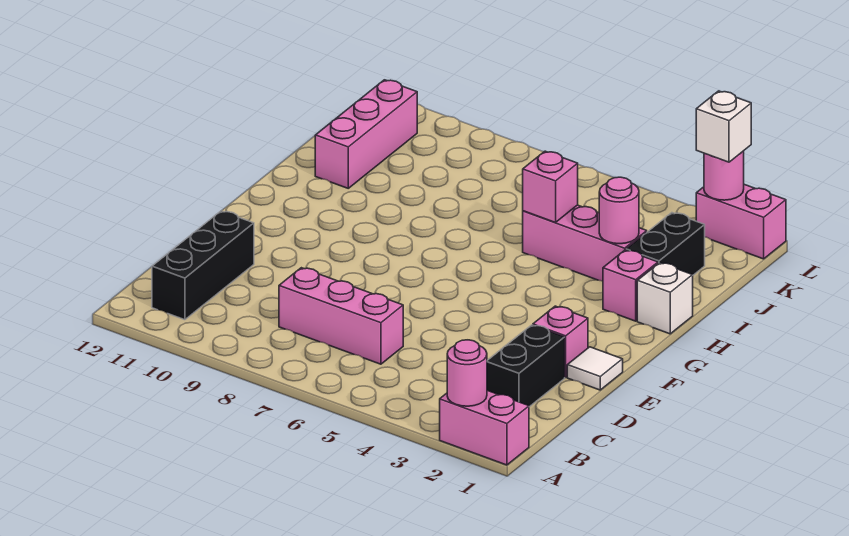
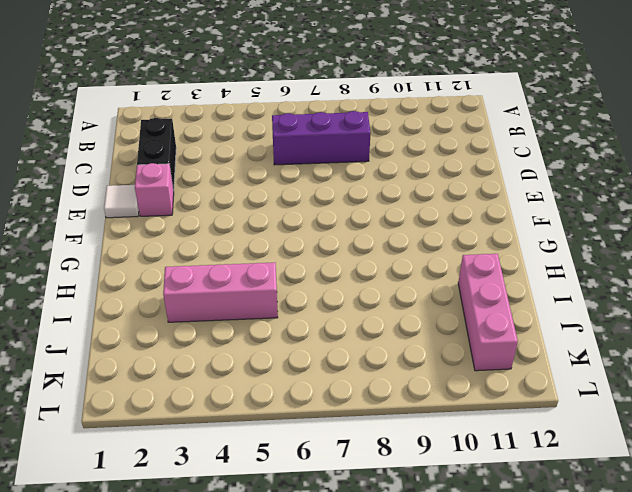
purple brick C6:C8 level 1 -> pink brick C6:C8 level 1
none -> pink brick A1:A2 level 1
none -> black brick B11:D11 level 1
none -> white brick H1 level 1

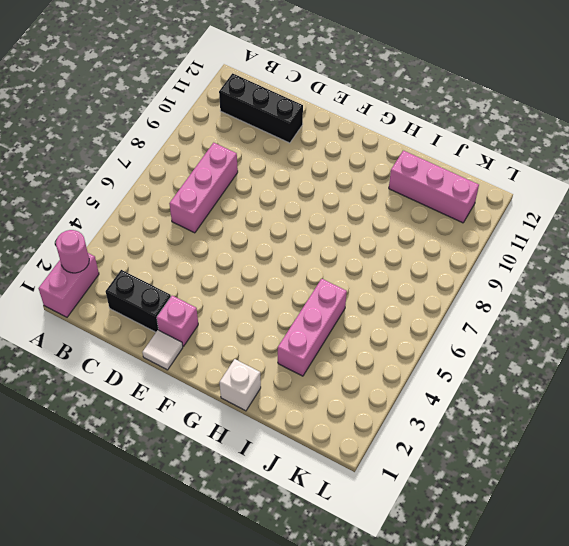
none -> pink brick H2 level 1
none -> black brick I2:J2 level 1
none -> pink brick L1:L2 level 1

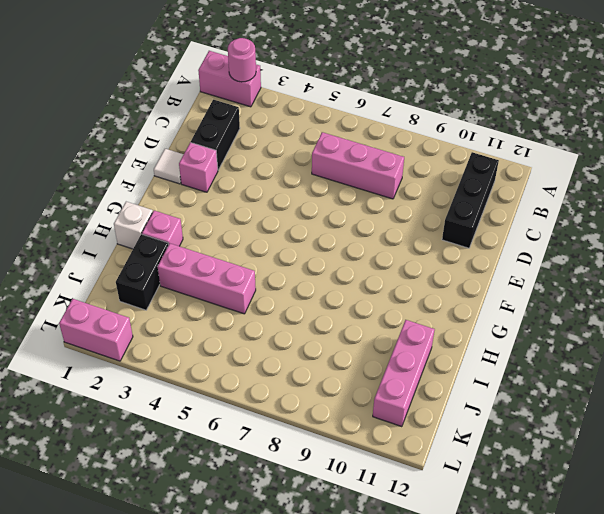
none -> pink round brick I3 level 2
none -> pink brick I5 level 2
none -> pink round brick L2 level 2

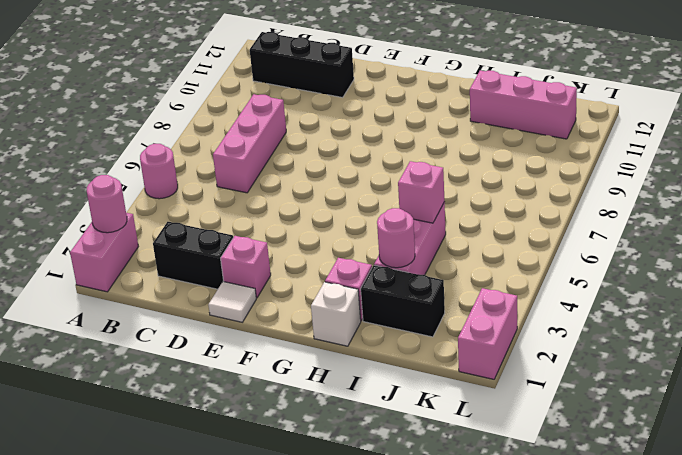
pink round brick A5 level 1 -> pink round brick L2 level 2
none -> white brick L2 level 3

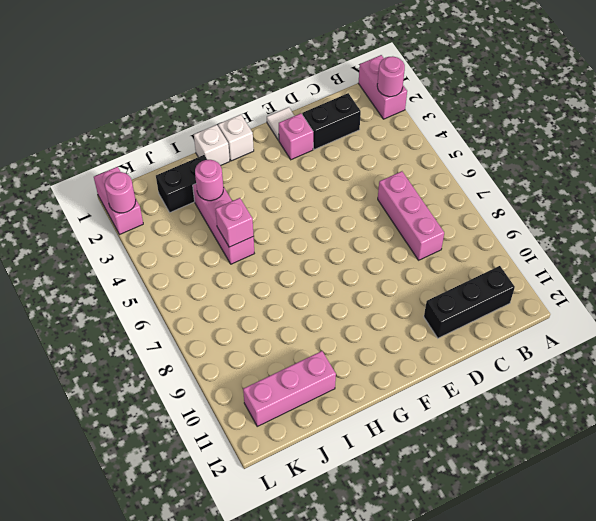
white brick G1 level 1 -> white brick L2 level 3
none -> pink brick H2 level 1

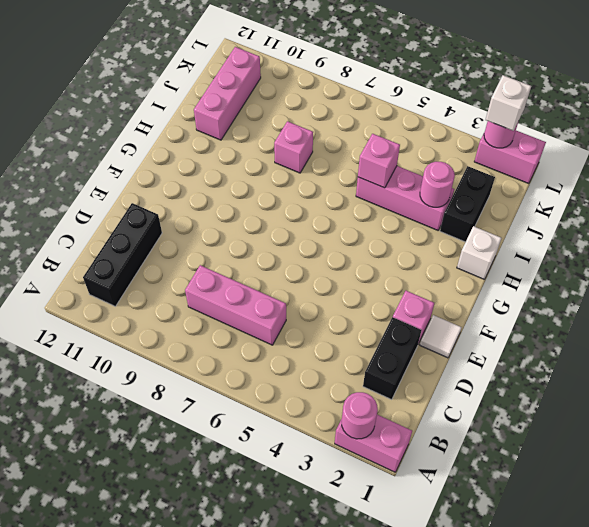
pink brick I8 level 1 -> pink brick H2 level 1

